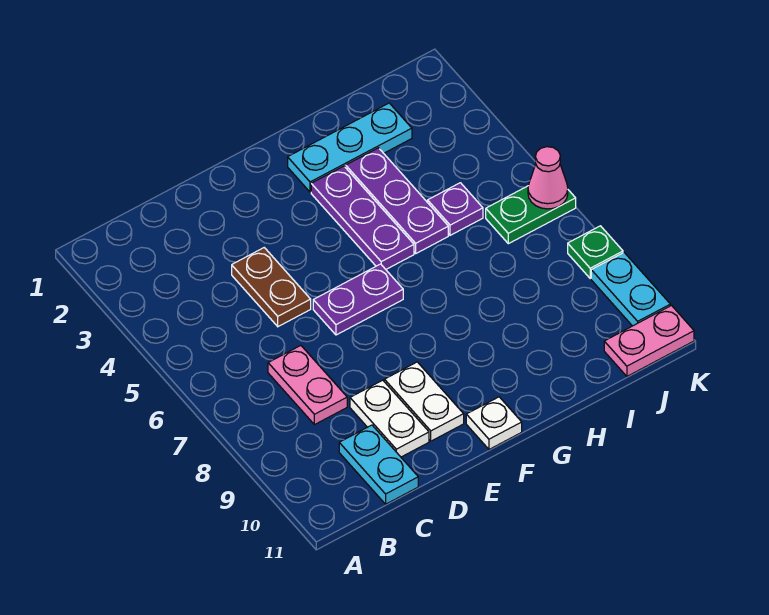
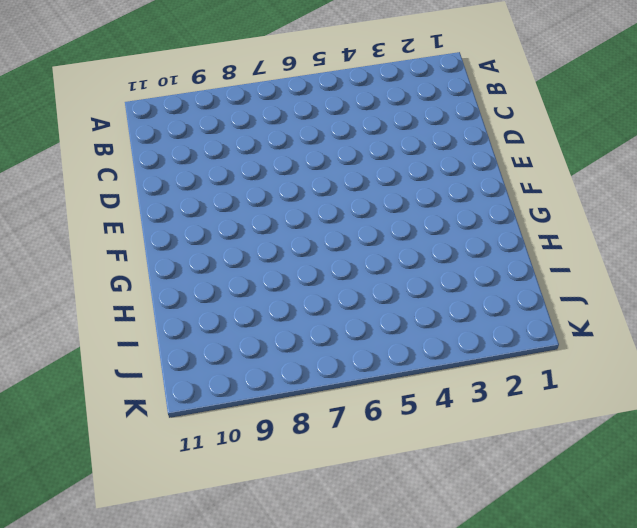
none -> pink plate C7:C8 level 1
none -> cyan plate C10:C11 level 1
none -> brown plate D4:D5 level 1

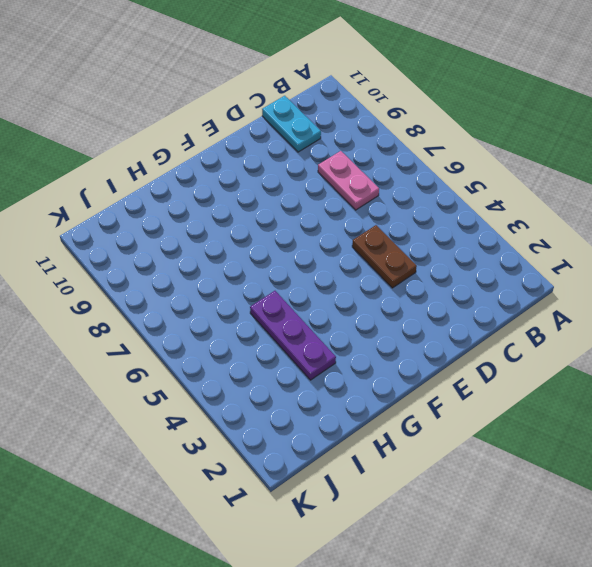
none -> white plate D9:D10 level 1
none -> purple plate E6:F6 level 1
none -> white plate E9:E10 level 1

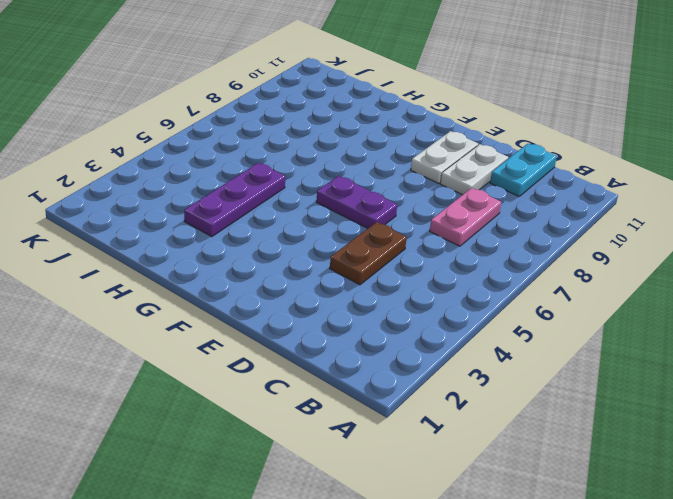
none -> white plate F11 level 1
none -> cyan plate G2:I2 level 1
none -> purple plate G3:G5 level 1

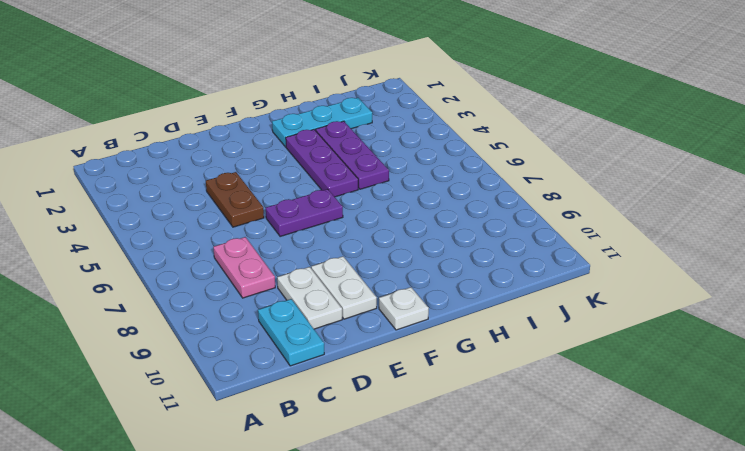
none -> purple plate I5 level 1
none -> green plate J6:K6 level 1
none -> pink plate J11:K11 level 1

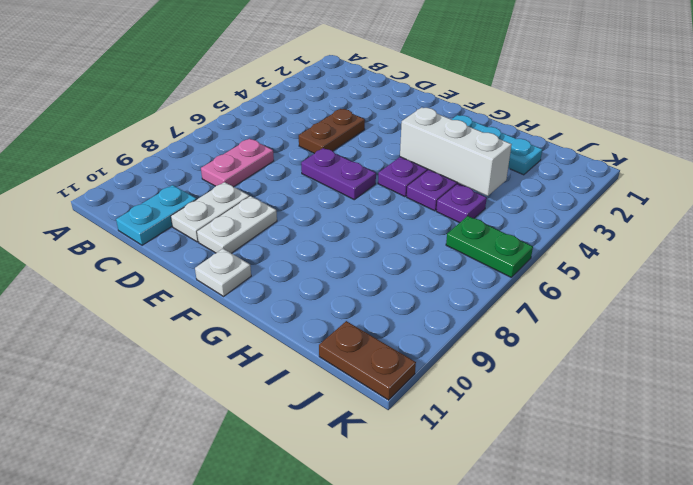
white brick G4:I4 level 2 -> none
brown plate J11:K11 level 1 -> pink plate J11:K11 level 1
none -> green plate K8 level 1
none -> cyan plate K9:K10 level 1
none -> pink cone K6 level 2

